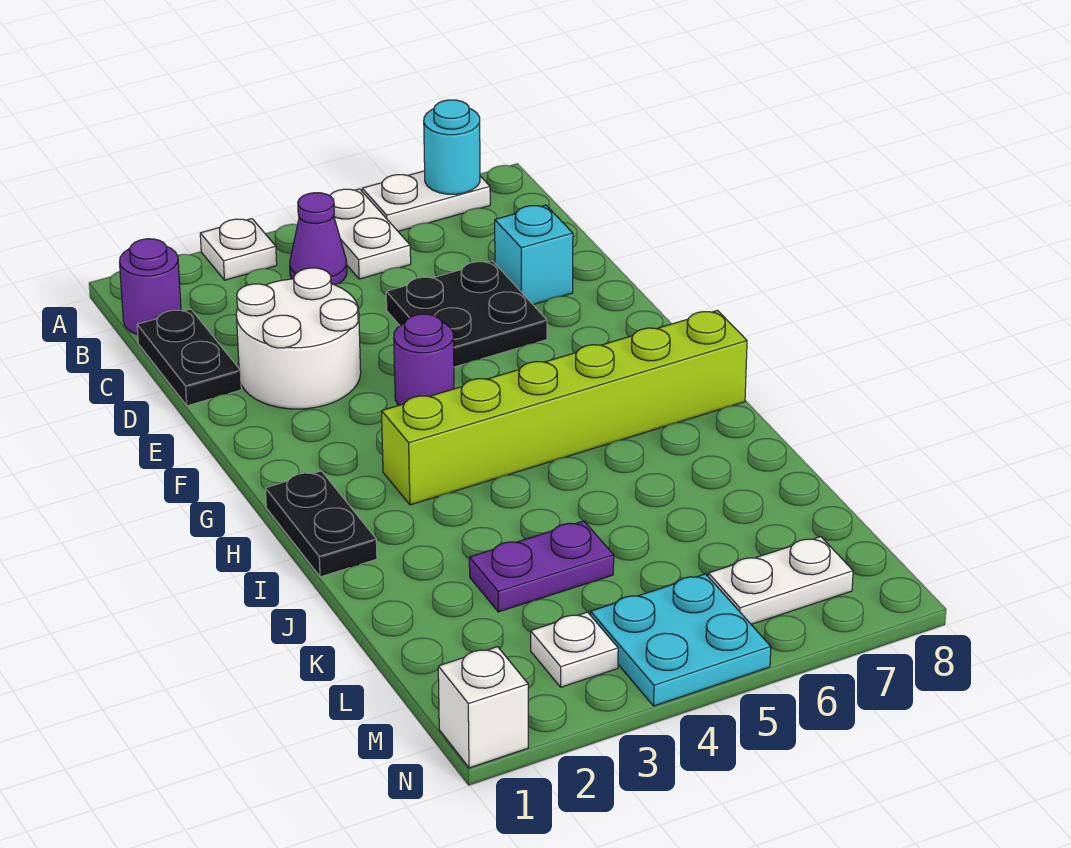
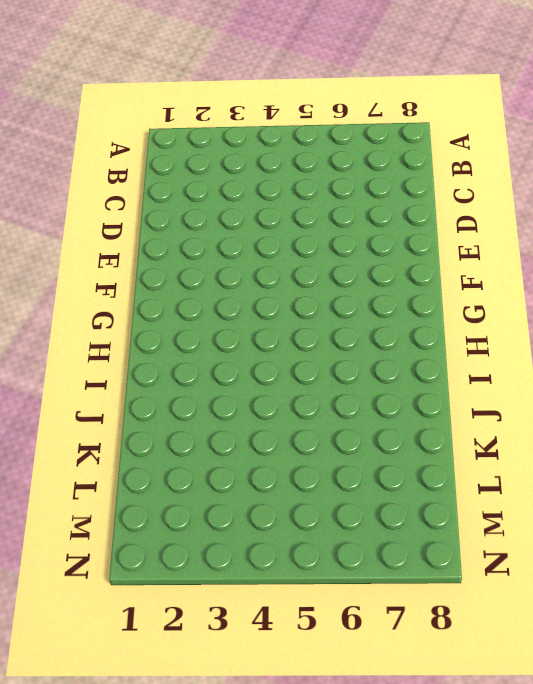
none -> white plate A3 level 1
none -> white plate A5:B5 level 1
none -> white plate A6:A7 level 1

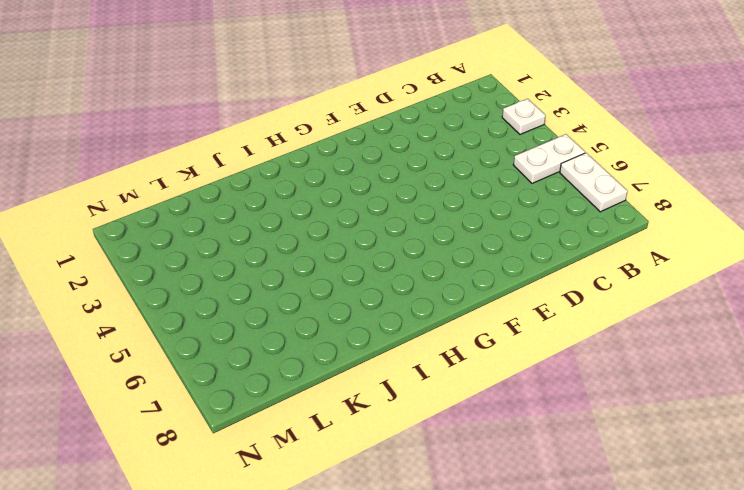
none -> purple round brick B1 level 1
none -> purple cone B4 level 1
none -> black plate C1:D1 level 1

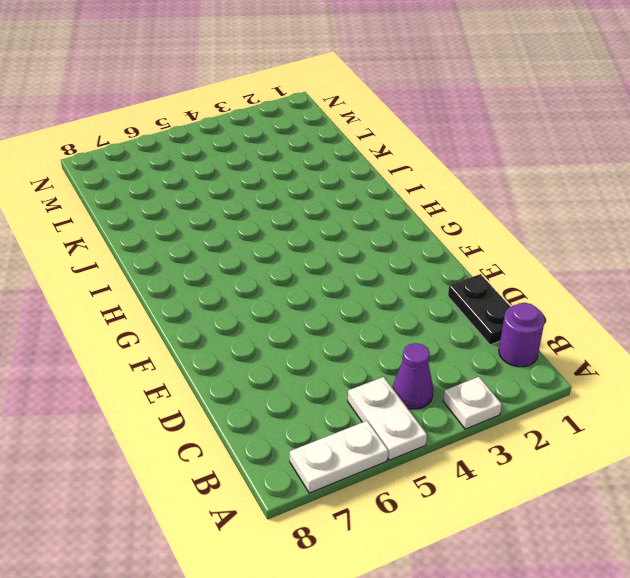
none -> white round brick D2:E3 level 1
none -> black plate D5:E6 level 1
none -> cyan brick D7 level 1

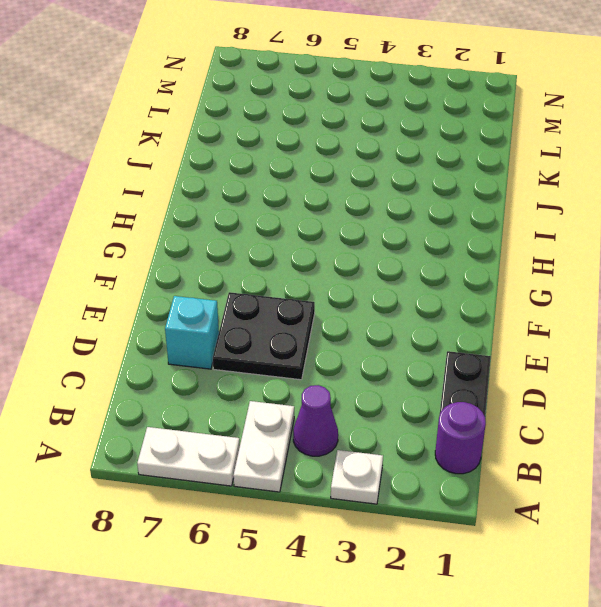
none -> white round brick D2:E3 level 1
none -> purple round brick F4 level 1
none -> black plate H1:I1 level 1

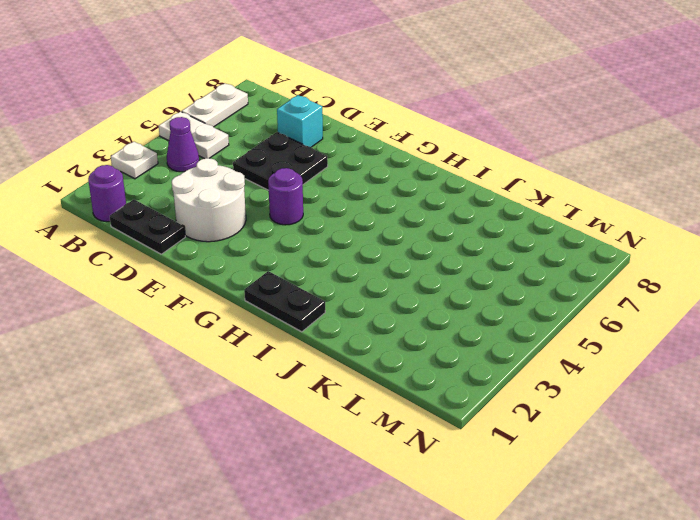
none -> lime brick H3:H8 level 1
none -> purple plate K3:K4 level 1
none -> white plate M3 level 1

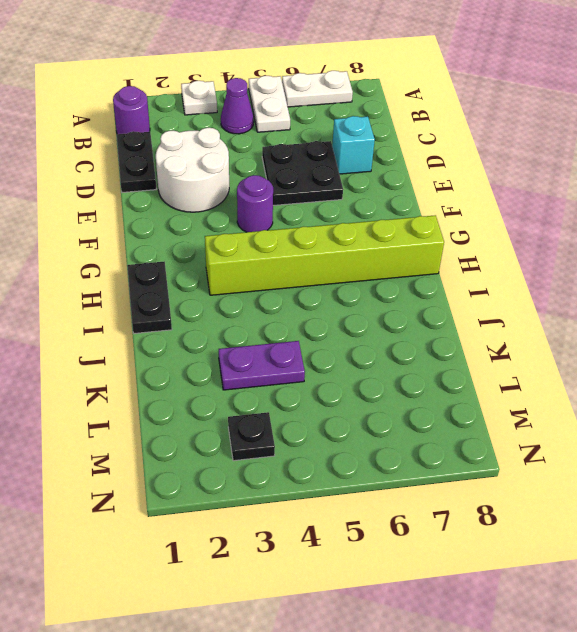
black plate M3 level 1 -> white plate M3 level 1
none -> cyan plate M4:N5 level 1
none -> white plate M6:M7 level 1
none -> white brick N1 level 1

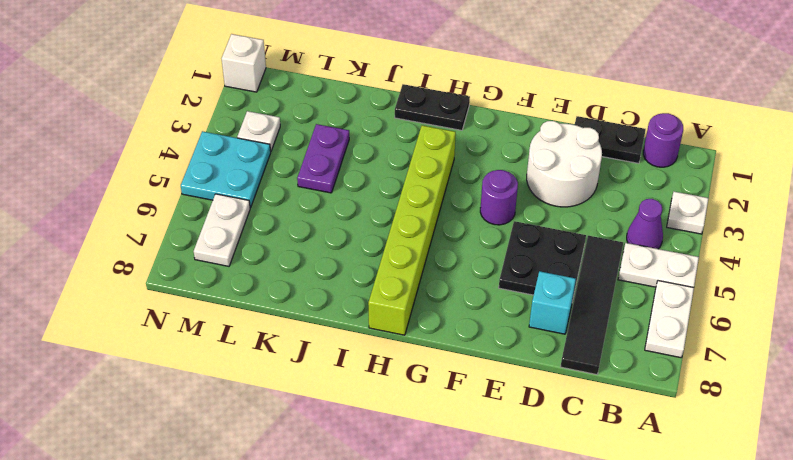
black tile C5:C8 level 1 -> none
none -> cyan round brick A7 level 2

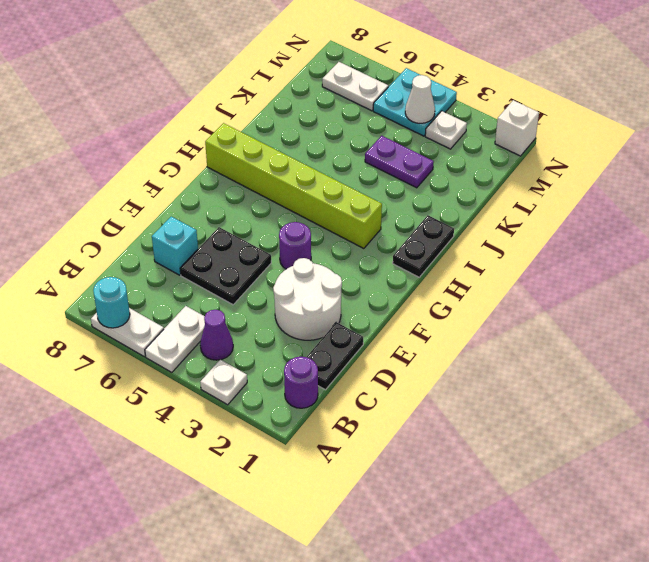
white cone M4 level 2 -> none

